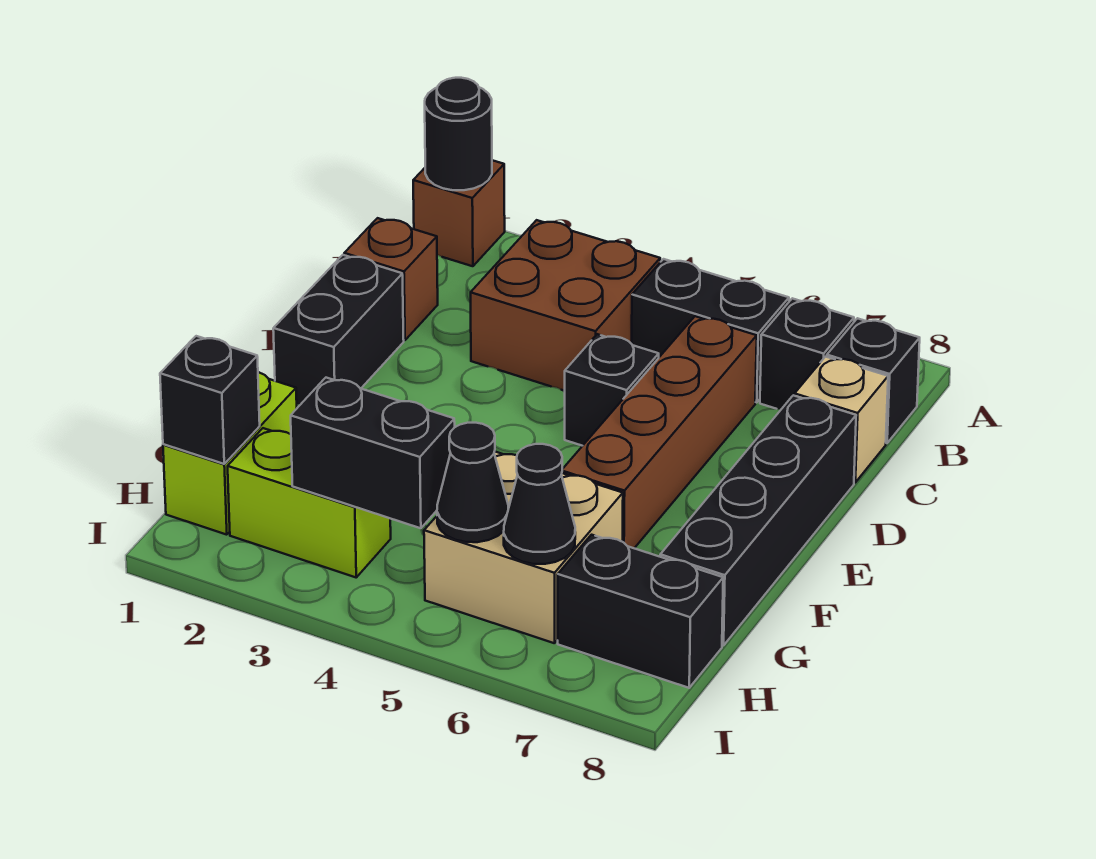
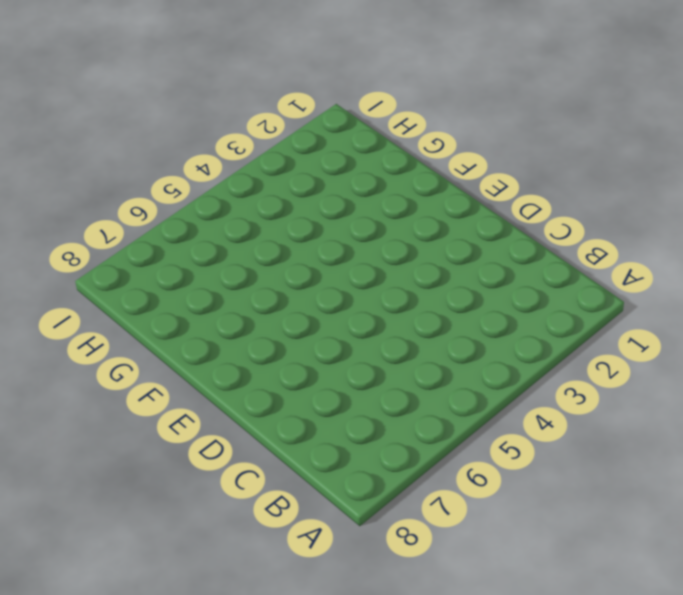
none -> brown brick A1 level 1
none -> brown brick B3:C4 level 1
none -> black brick B5:B6 level 1

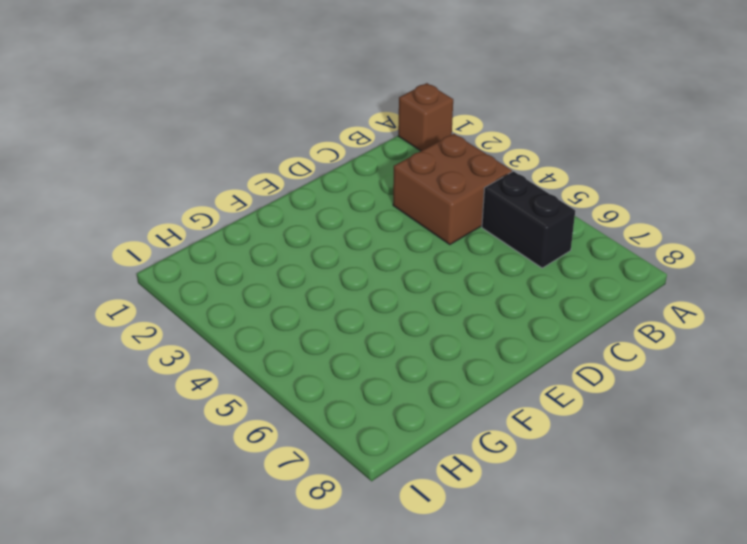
none -> black brick B7 level 1
none -> black brick B8 level 1
none -> brown brick C1 level 1

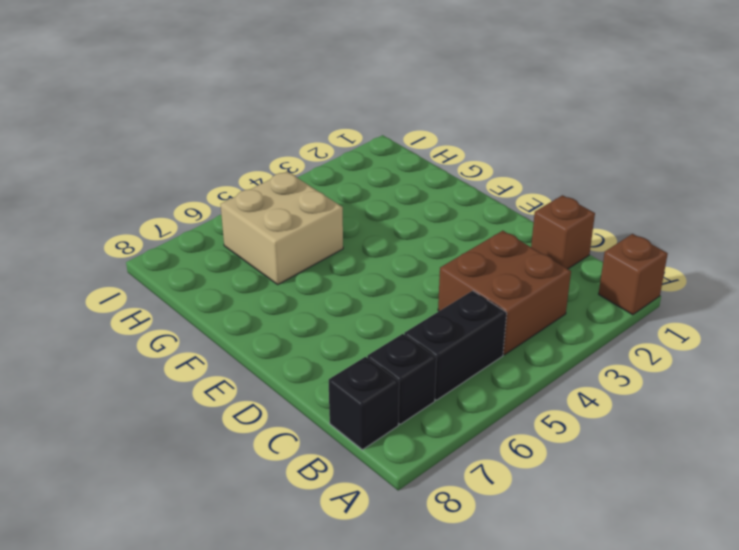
none -> brown brick C6:F6 level 1
none -> tan brick C8 level 1
none -> black brick D1:E1 level 1

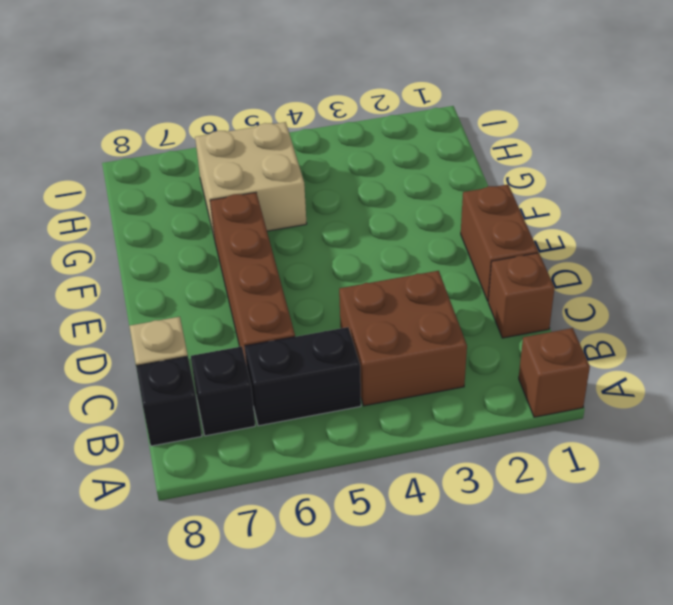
brown brick D1:E1 level 1 -> black brick D1:E1 level 1
none -> black brick D5 level 1
none -> black brick D8:G8 level 1
none -> lime brick G1:H1 level 1

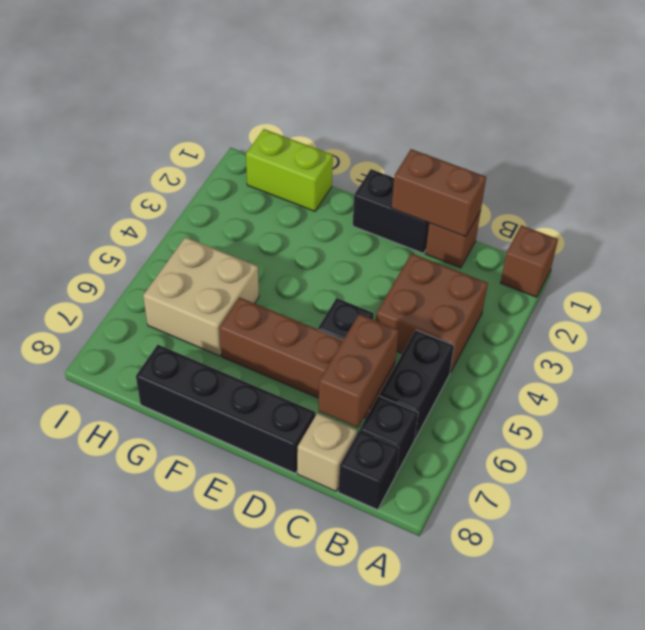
brown brick C1:D1 level 2 -> none
brown brick C6:C7 level 2 -> none
none -> lime brick H2:H3 level 1
none -> black brick H7:H8 level 1
none -> black round brick A1 level 2

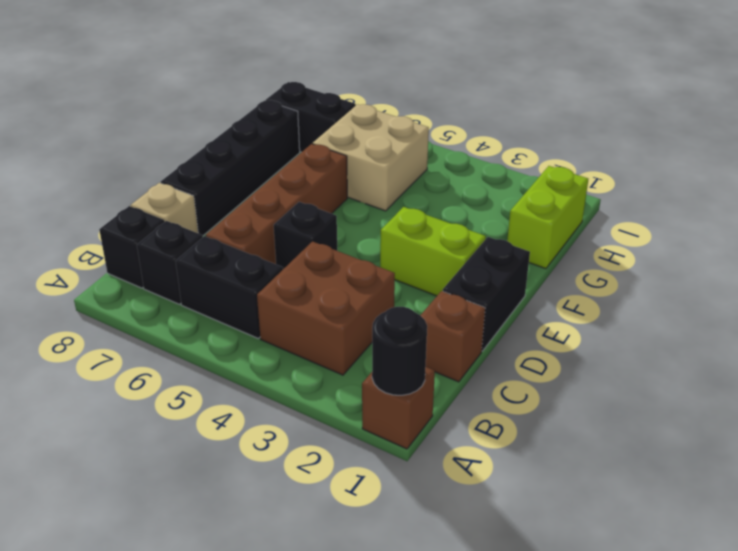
lime brick E2:E3 level 1 -> lime brick H2:H3 level 1
none -> black brick H1 level 2
none -> black brick H3:H4 level 2
none -> black cone H5 level 2

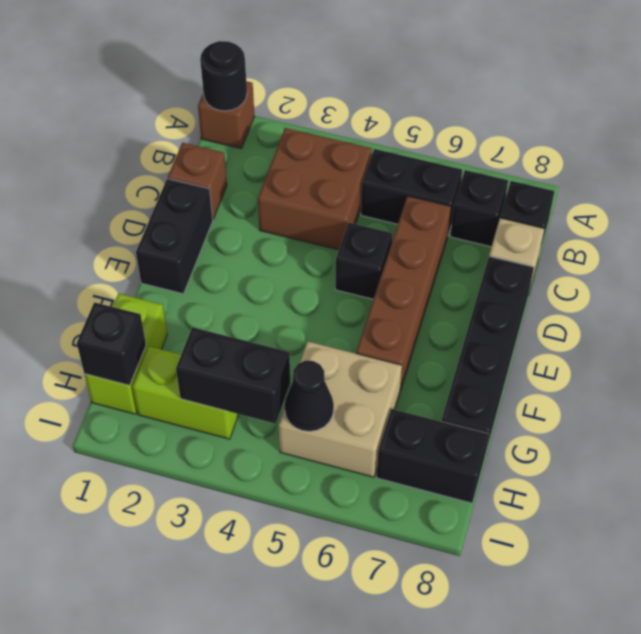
none -> black cone H6 level 2

